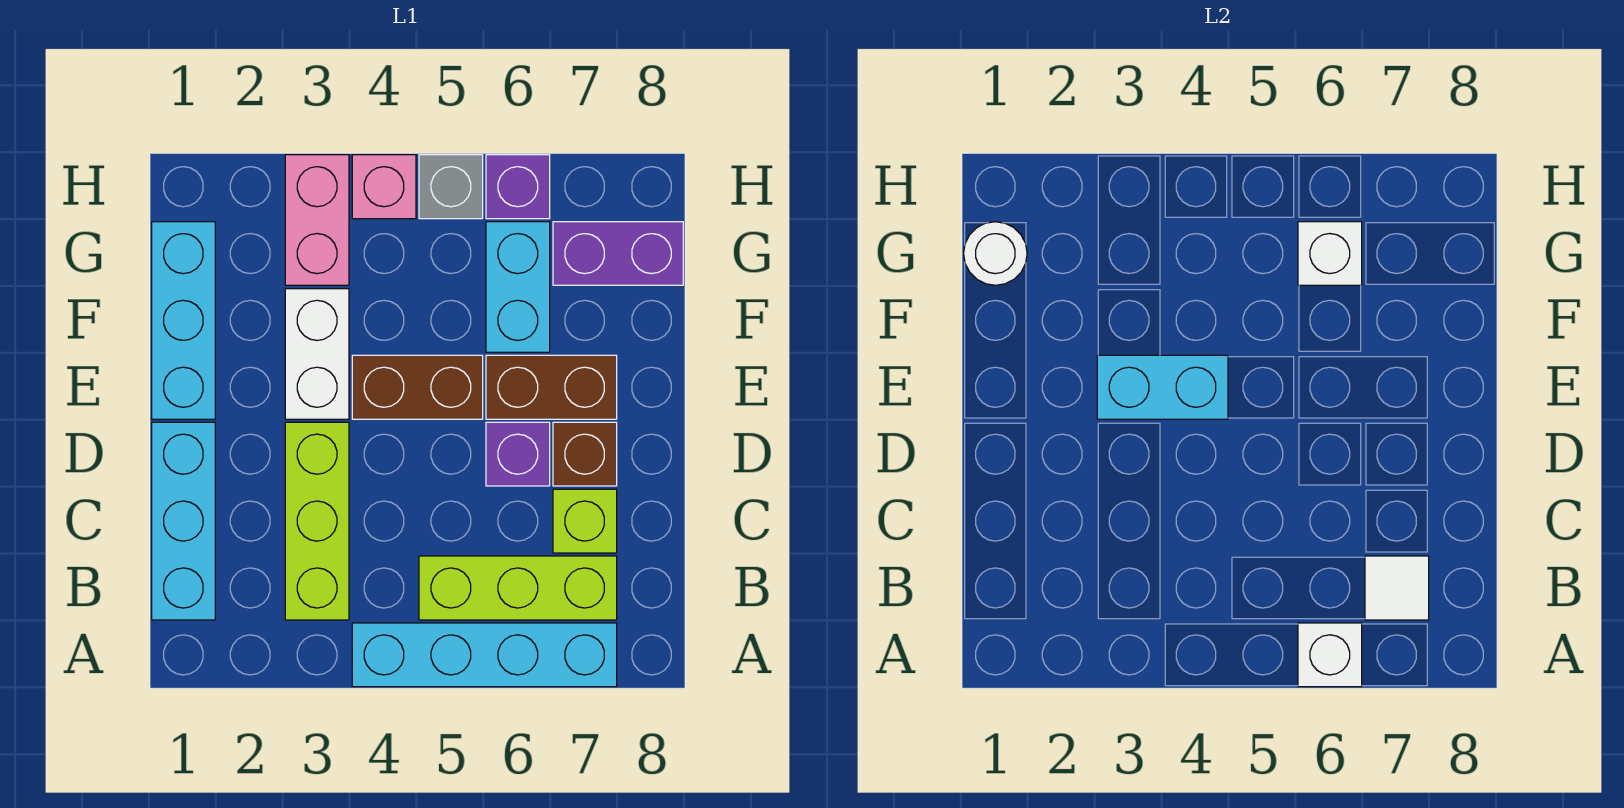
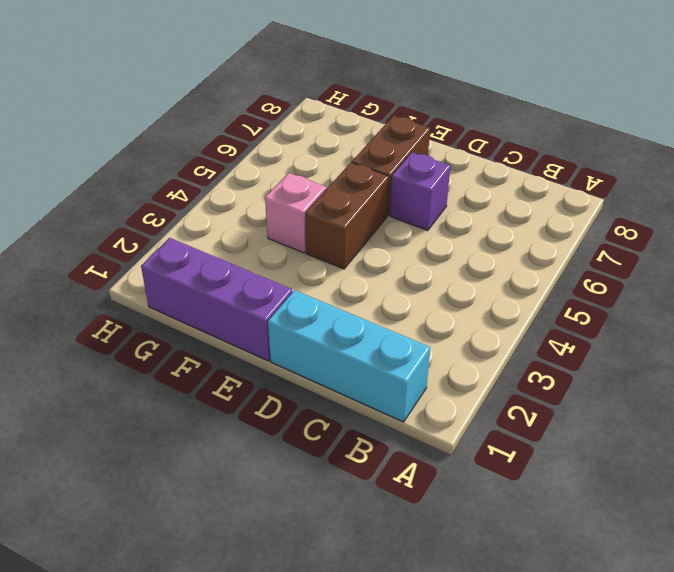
purple brick E1:G1 level 1 -> cyan brick E1:G1 level 1
pink brick F4 level 1 -> pink brick H4 level 1
none -> cyan brick A4:A7 level 1
none -> lime brick B3:D3 level 1
none -> lime brick B5:B7 level 1

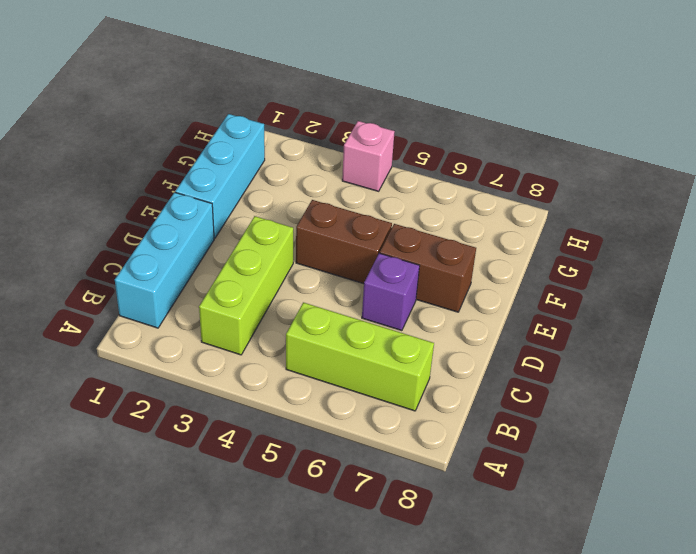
none -> cyan brick A4:A7 level 1
none -> lime brick C7 level 1
none -> brown brick D7 level 1

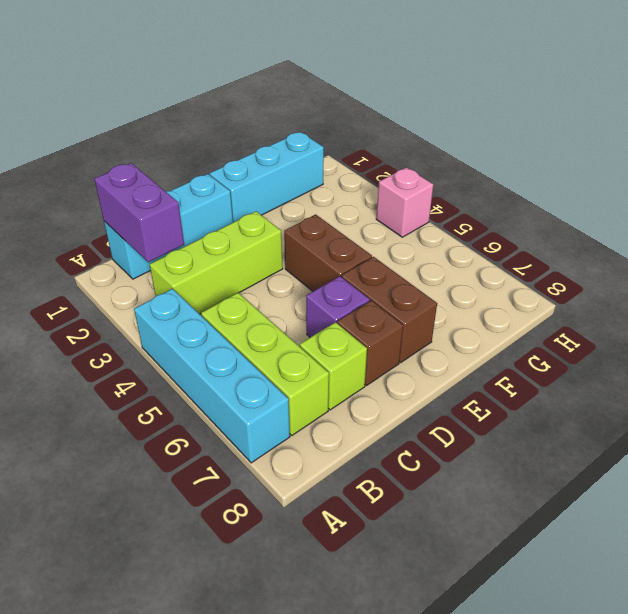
purple brick B1:B2 level 2 -> purple brick G7:G8 level 1
none -> white brick E3:F3 level 1
none -> cyan brick F6:G6 level 1
none -> pink brick G3:H3 level 1

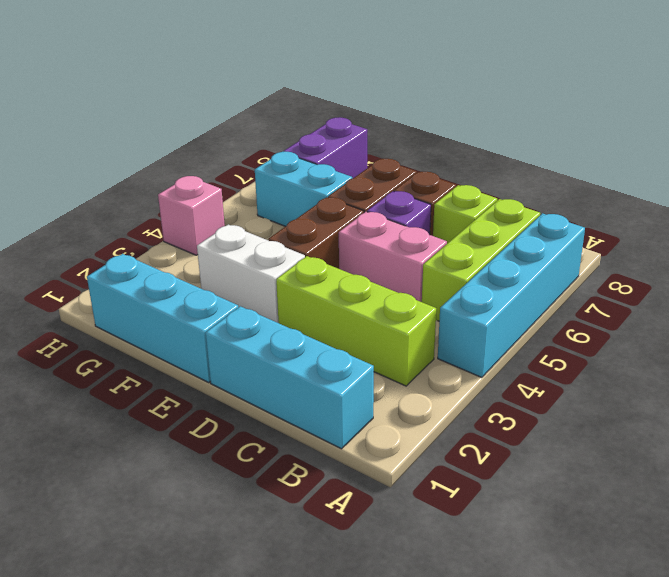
pink brick C5:D5 level 1 -> pink brick G3:H3 level 1
none -> grey brick H5 level 1
none -> purple brick H6 level 1
none -> white brick A6 level 2

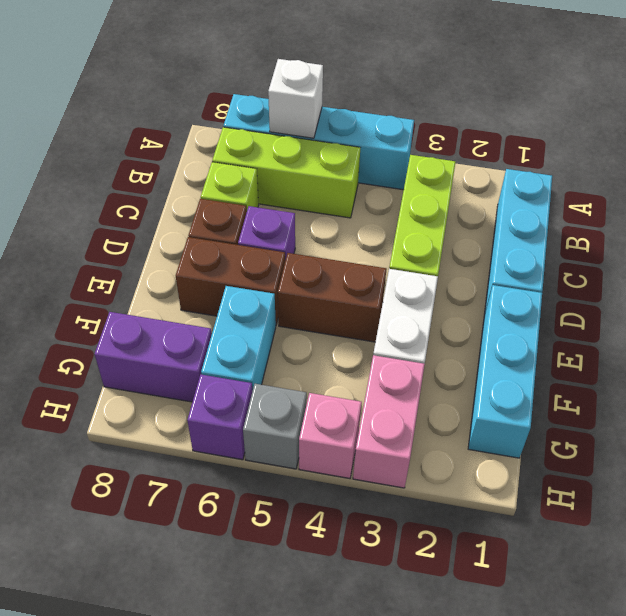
none -> white tile B7 level 2
none -> cyan brick E3:E4 level 2
none -> white round brick G1 level 2

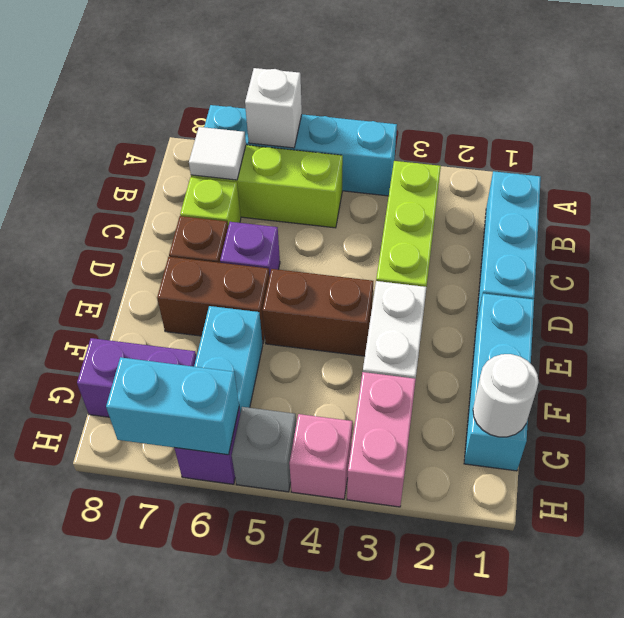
cyan brick H6:H7 level 2 -> cyan brick E3:E4 level 2
none -> white brick G6 level 2

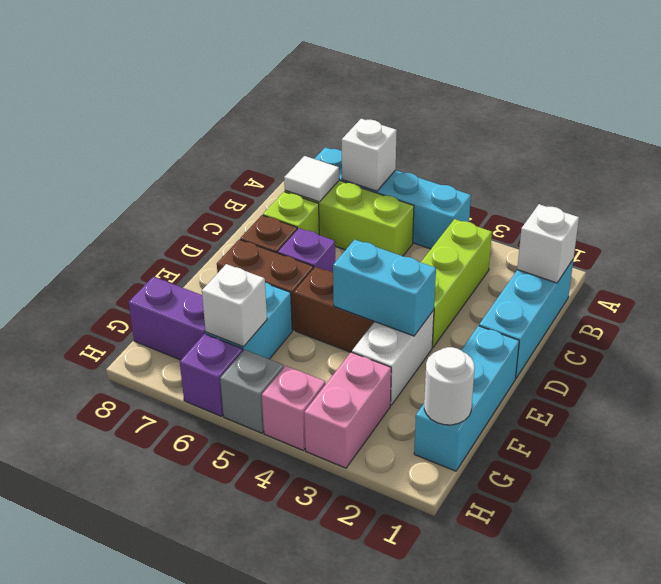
white brick B1 level 2 -> none

